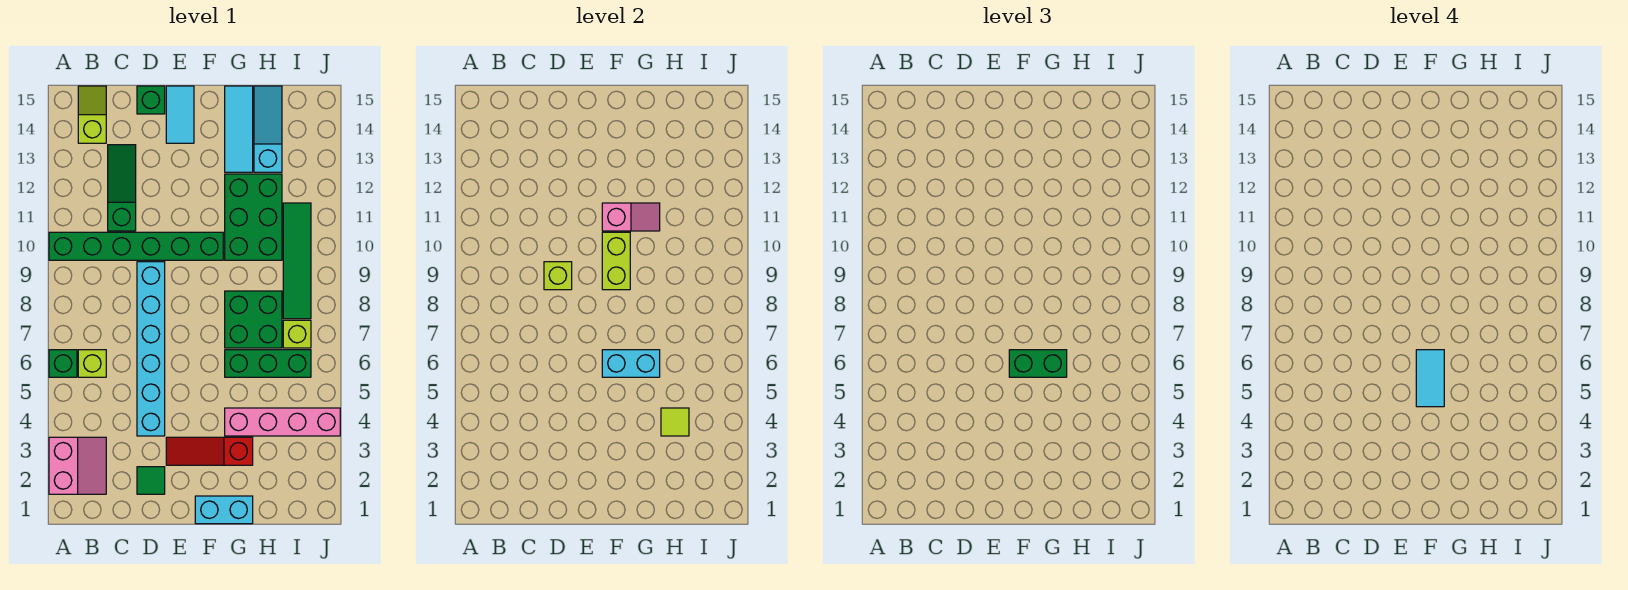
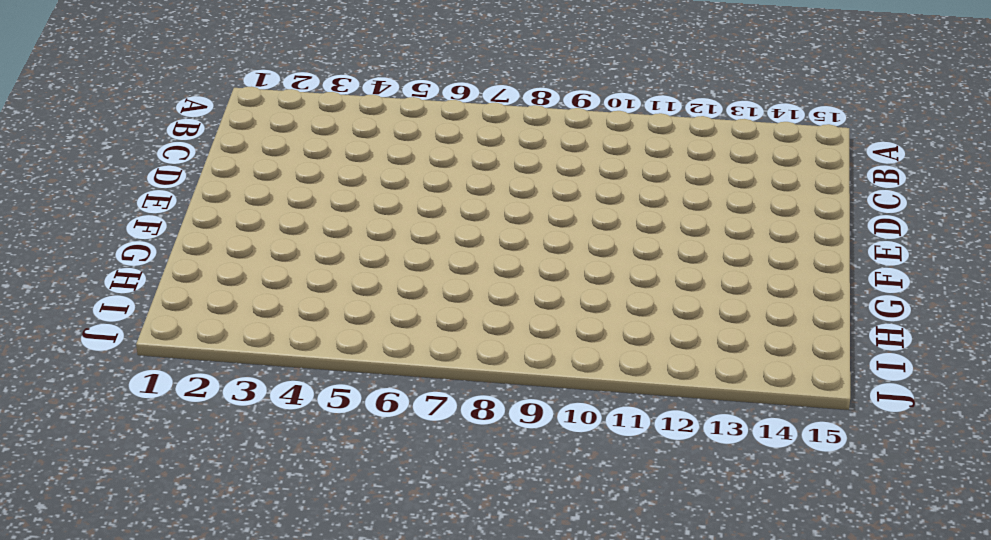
none -> pink slope A2:B3 level 1 top A
none -> green brick A6 level 1
none -> green brick A10:F10 level 1

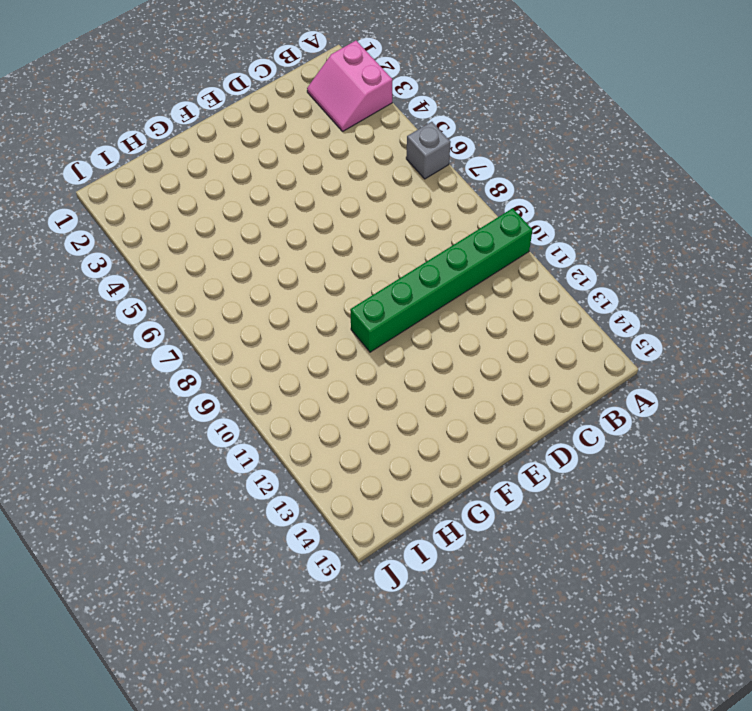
grey brick A6 level 1 -> green brick A6 level 1
none -> lime brick B6 level 1
none -> lime slope B14:B15 level 1 top 14
none -> green slope C11:C13 level 1 top 11

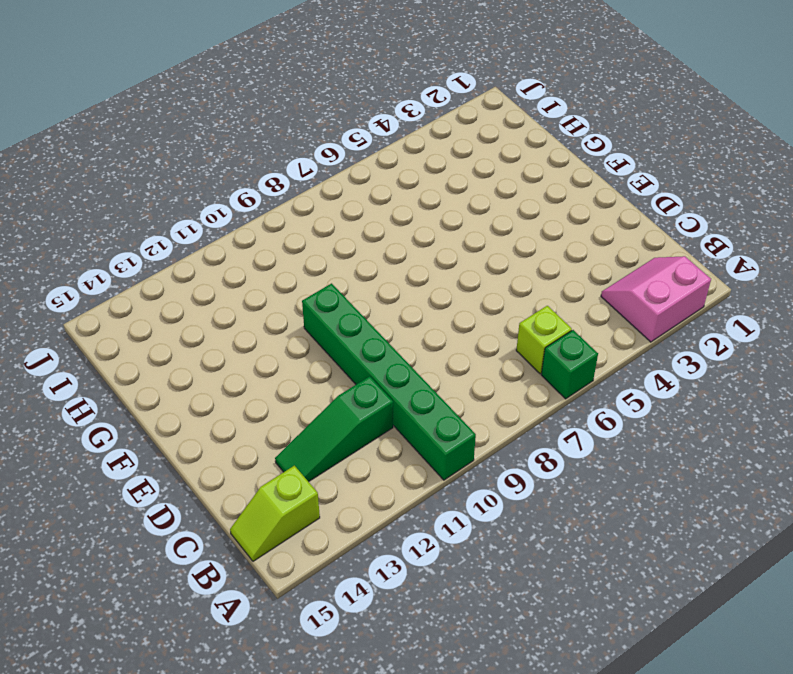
none -> green tile D2 level 1
none -> cyan brick D4:D9 level 1
none -> green brick D15 level 1

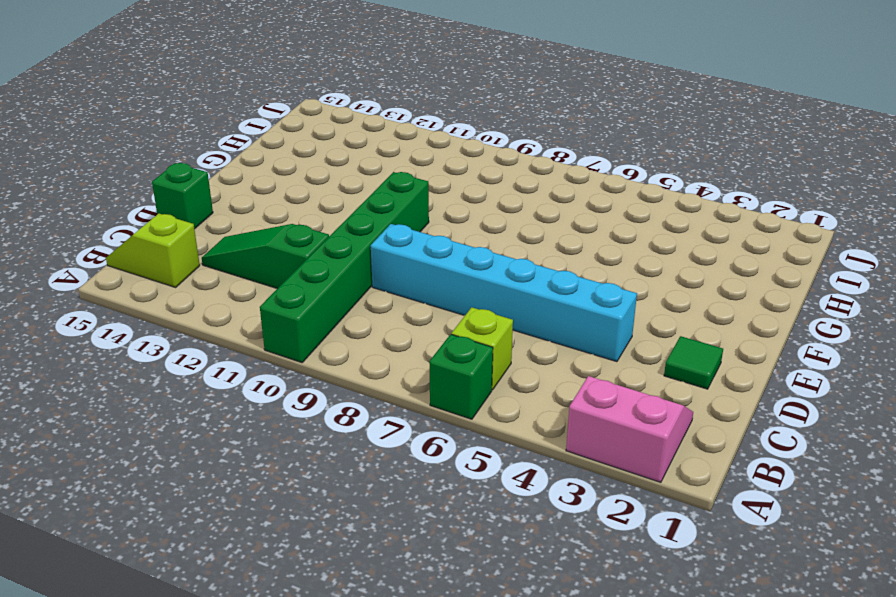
none -> red slope E3:G3 level 1 top G
none -> cyan tile E14:E15 level 1
none -> cyan brick F1:G1 level 1

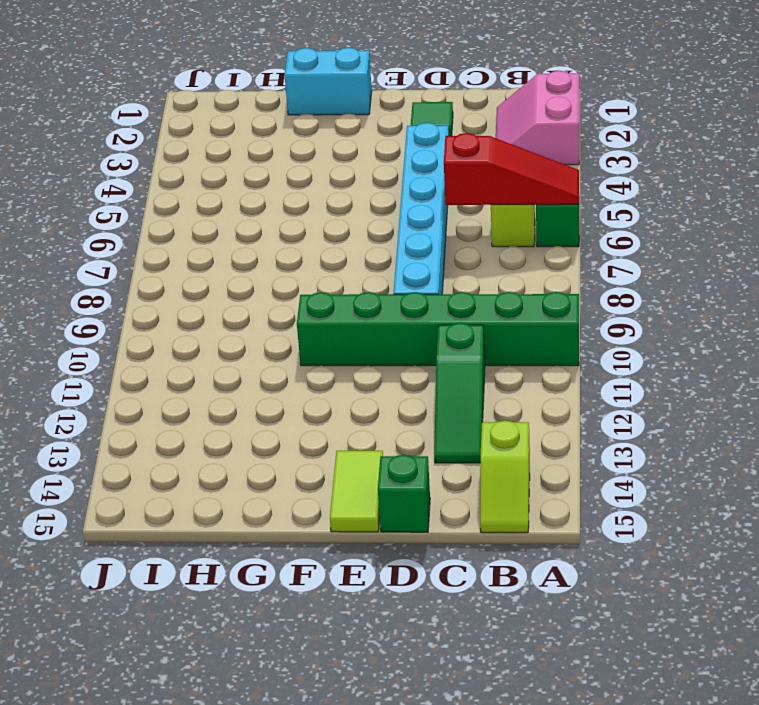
red slope A6:C6 level 2 top C -> red slope E3:G3 level 1 top G
lime tile E14:E15 level 1 -> cyan tile E14:E15 level 1
none -> pink brick G4:J4 level 1
none -> green brick G6:I6 level 1
none -> green brick G7:H8 level 1

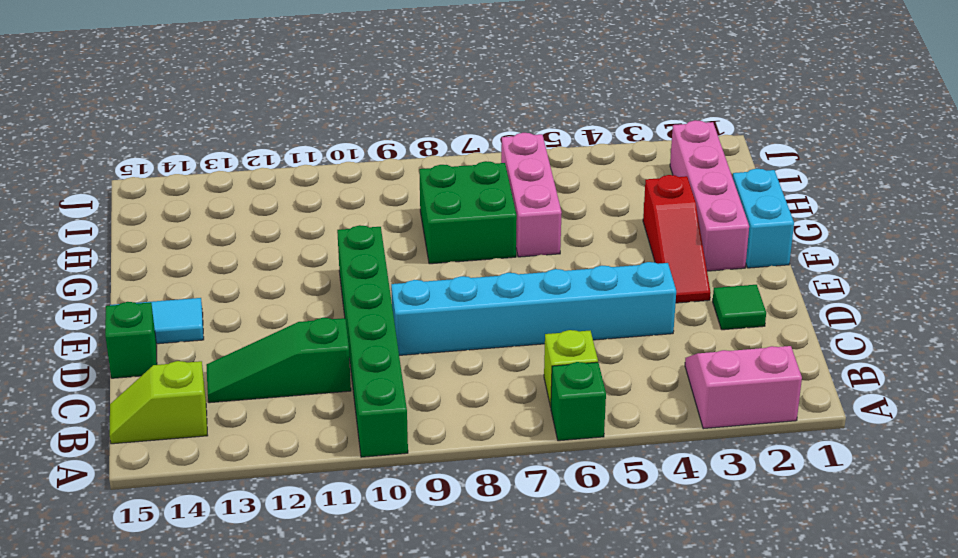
pink brick F2:I2 level 1 -> pink brick G4:J4 level 1
pink brick G6:I6 level 1 -> green brick G6:I6 level 1
none -> green brick G10:H12 level 1
none -> cyan tile G13:G15 level 1
none -> cyan slope H13:H15 level 1 top 13

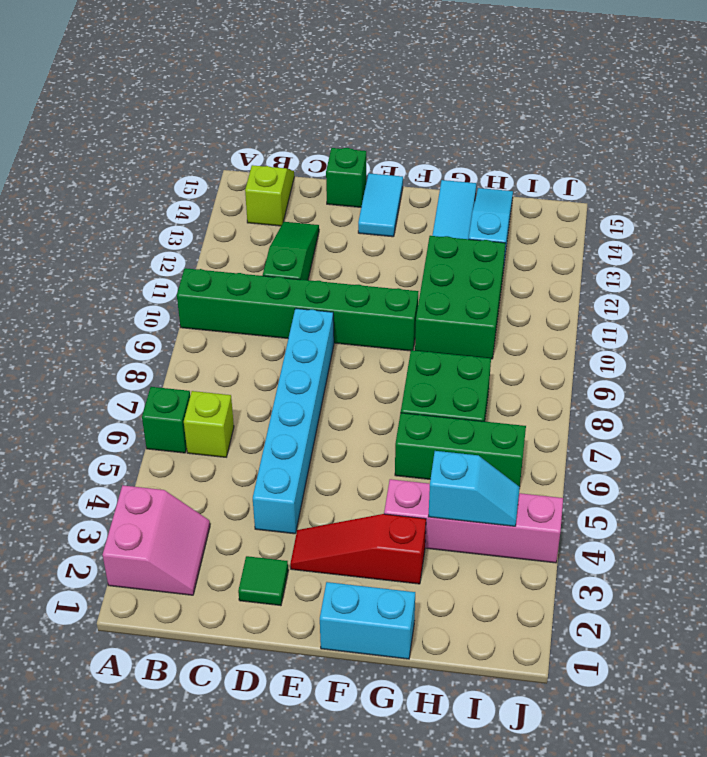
cyan slope H4:I4 level 2 top H -> lime tile H4 level 2
none -> lime brick I7 level 1
none -> green tile I8:I11 level 1
none -> lime brick D9 level 2

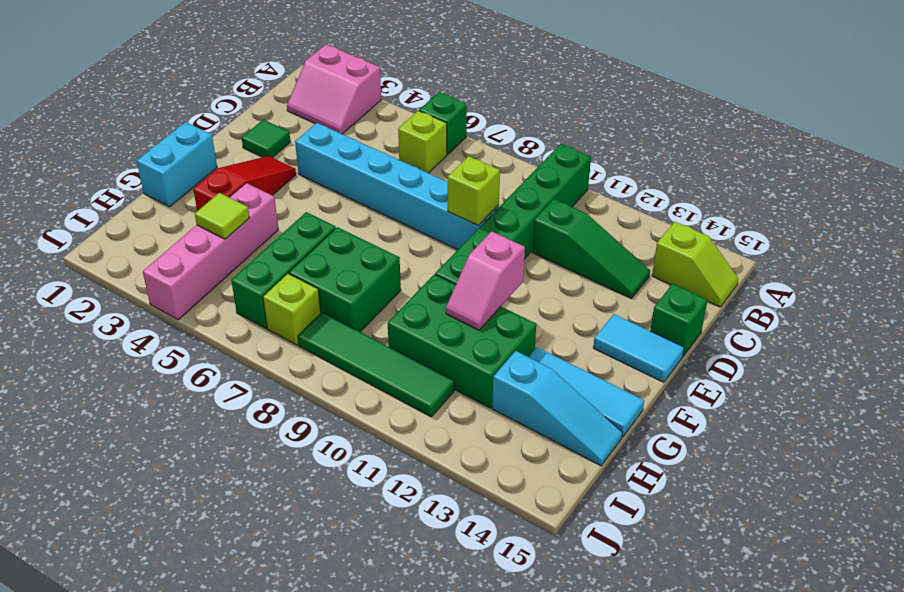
none -> cyan brick F6:G6 level 2
none -> lime brick F9:F10 level 2
none -> green brick F6:G6 level 3

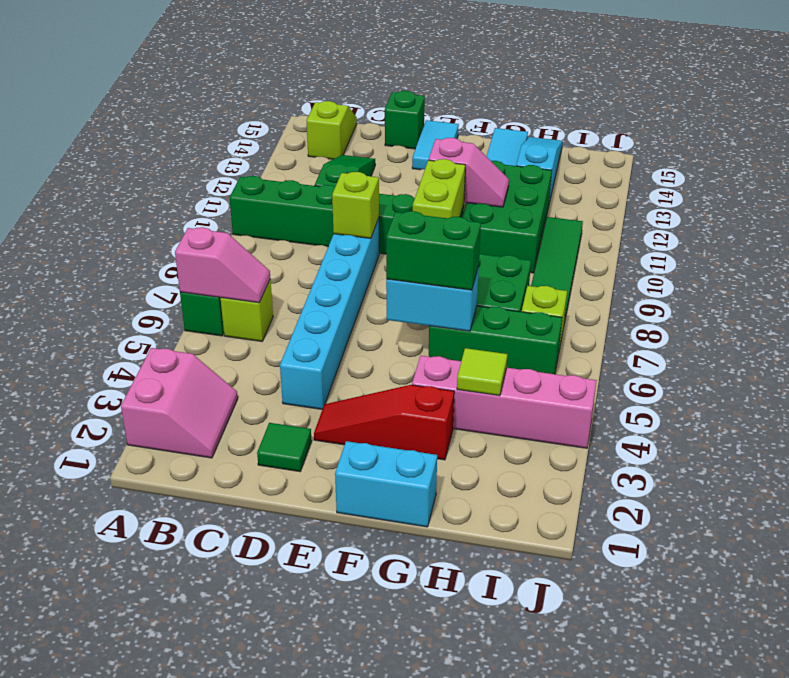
pink slope A6:B6 level 2 top A -> none
none -> cyan tile F5:F6 level 4

